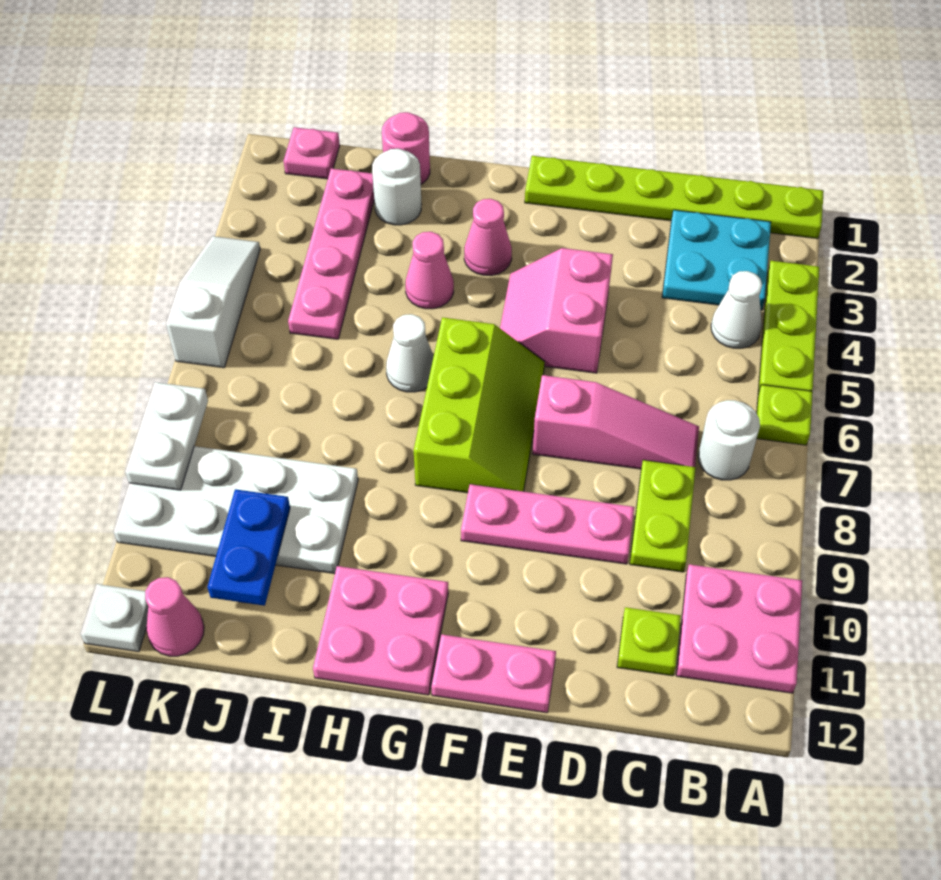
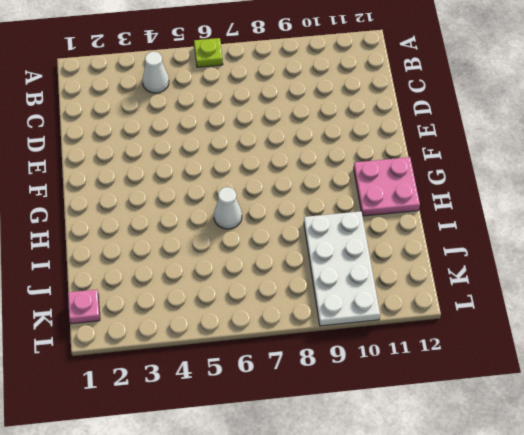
none -> lime plate A1:F1 level 1
none -> lime plate A3:A5 level 1
none -> pink plate A10:B11 level 1

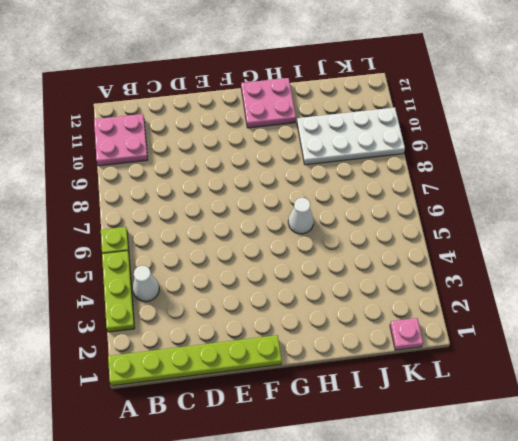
none -> cyan plate B2:C3 level 1
none -> white round brick B7 level 1
none -> pink slope C7:E7 level 1 top E

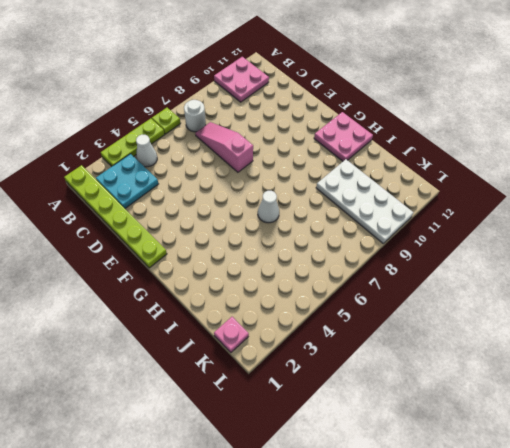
none -> lime plate C8:C9 level 1
none -> lime plate C11 level 1
none -> pink plate D9:F9 level 1

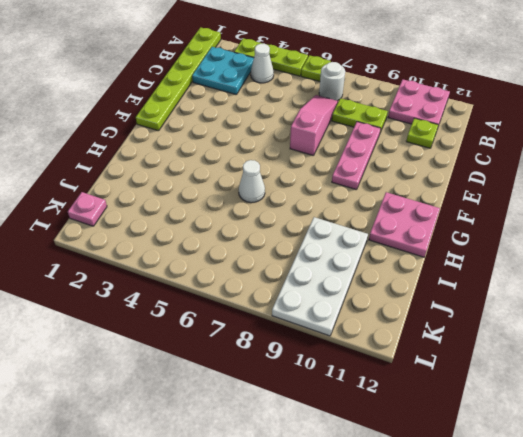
none -> pink slope E4:F5 level 1 top E
none -> pink plate E12:F12 level 1
none -> lime slope F6:G8 level 1 top G

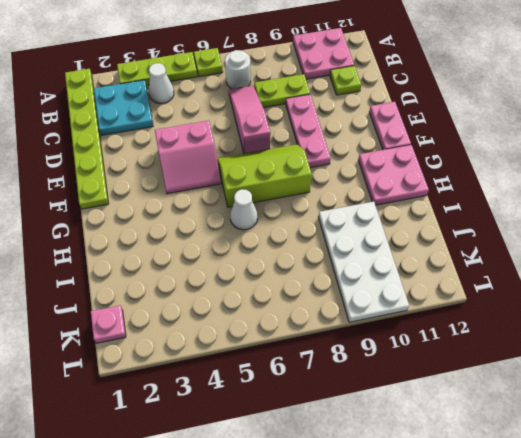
none -> pink cone G3 level 1
none -> pink cone H4 level 1
none -> pink round brick I1 level 1

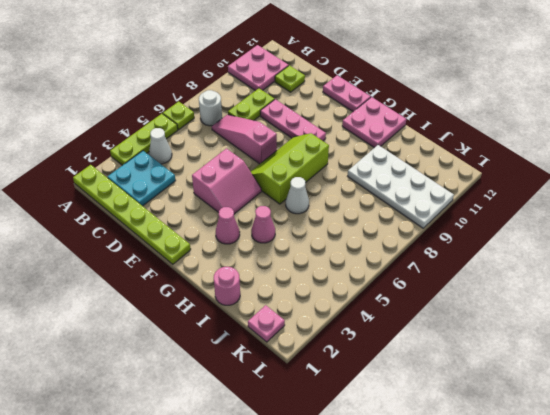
none -> white round brick I2 level 1
none -> pink plate J2:J5 level 1
none -> pink cone K12 level 1

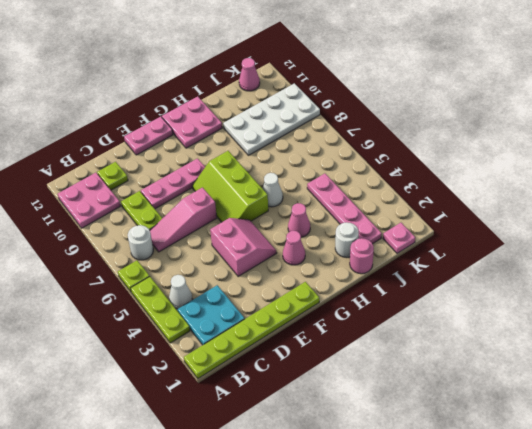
none -> white slope L4:L6 level 1 top 6
none -> white plate L12 level 1
none -> blue plate J10:J11 level 2

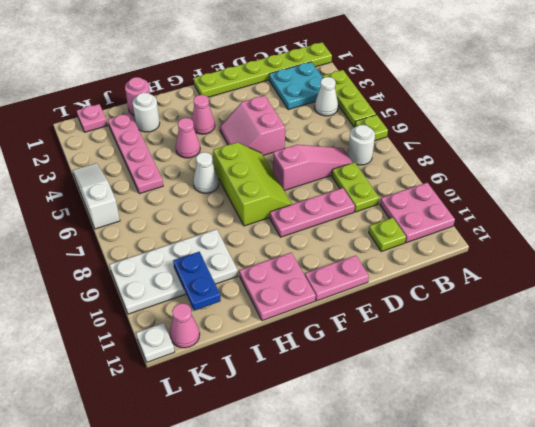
none -> white plate L8:L9 level 2

